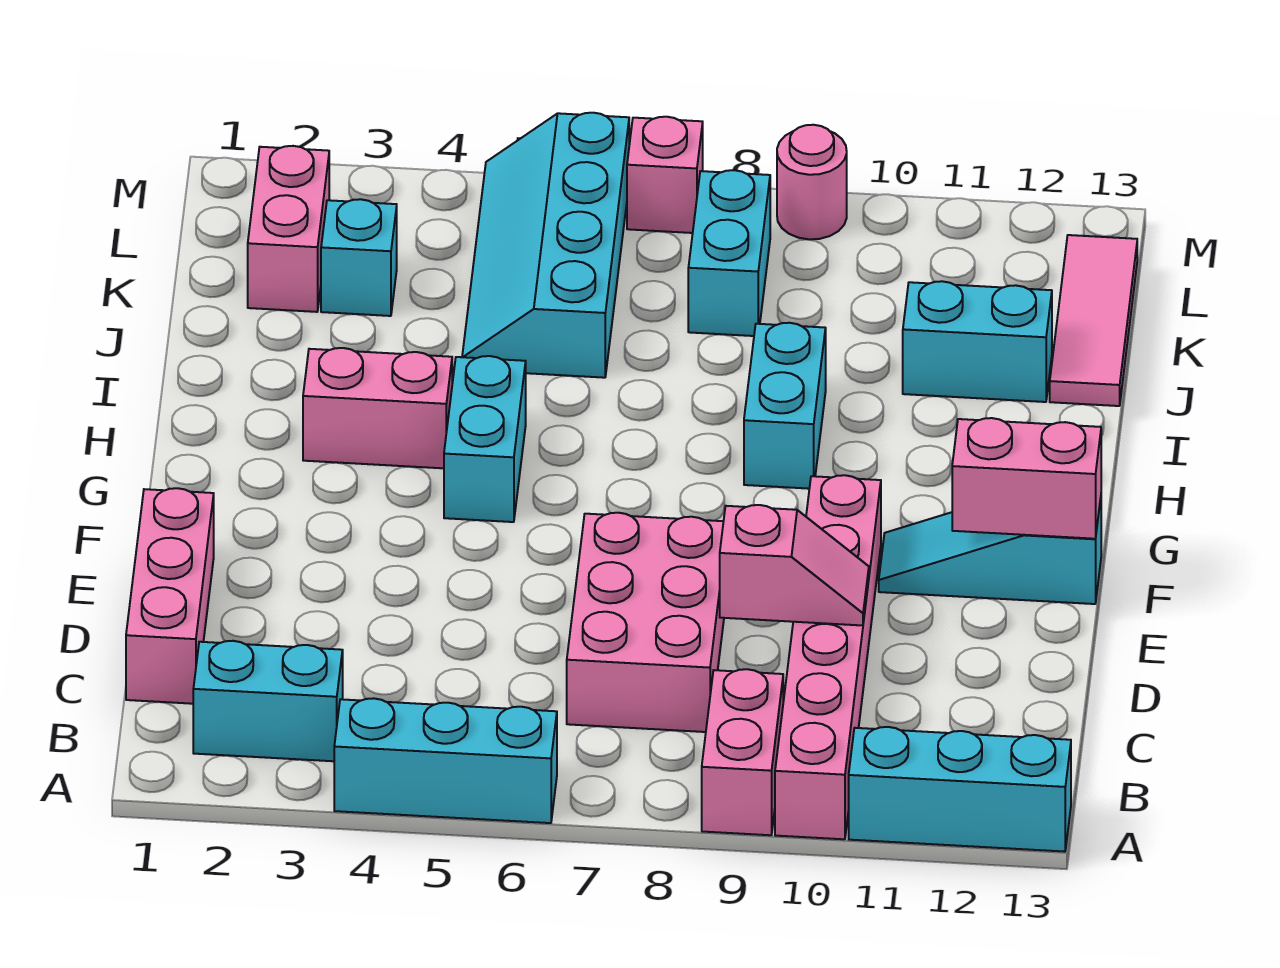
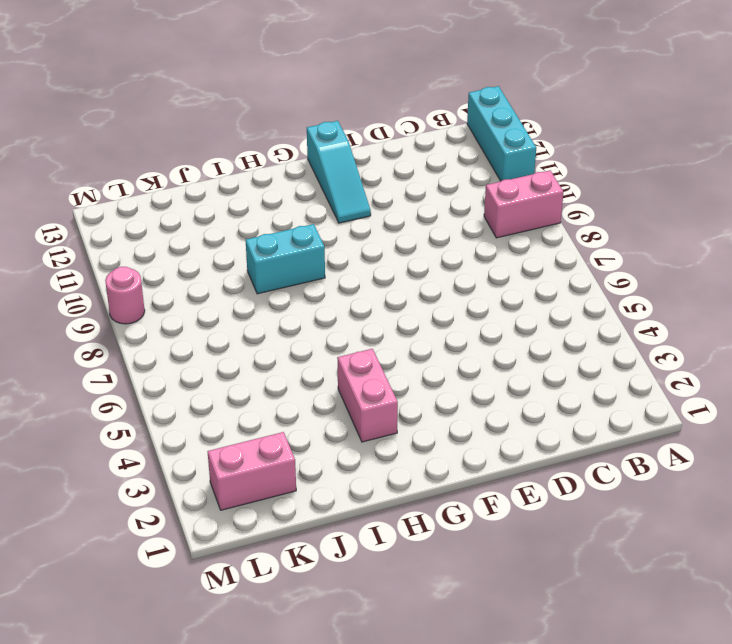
none -> cyan brick A4:A6 level 1
none -> pink brick A10:F10 level 1
none -> cyan brick B2:B3 level 1

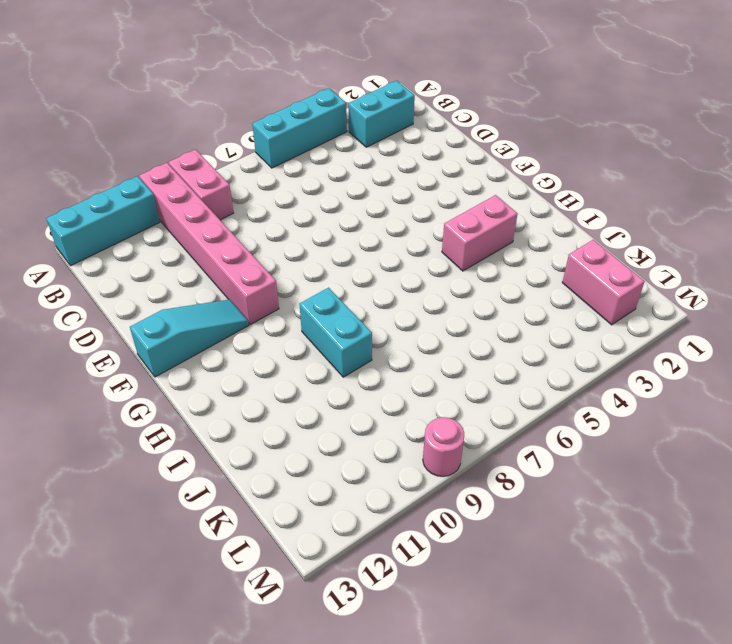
none -> pink brick C1:E1 level 1
none -> pink brick C7:E8 level 1
none -> cyan brick G5:H5 level 1

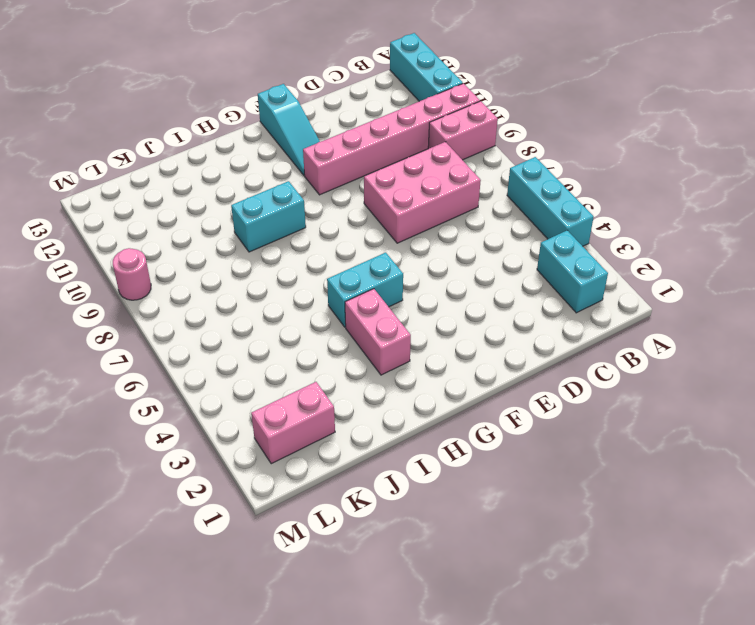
none -> pink brick C1:E1 level 1
none -> cyan slope J5:M6 level 1 top 6
none -> cyan brick J11:J12 level 1

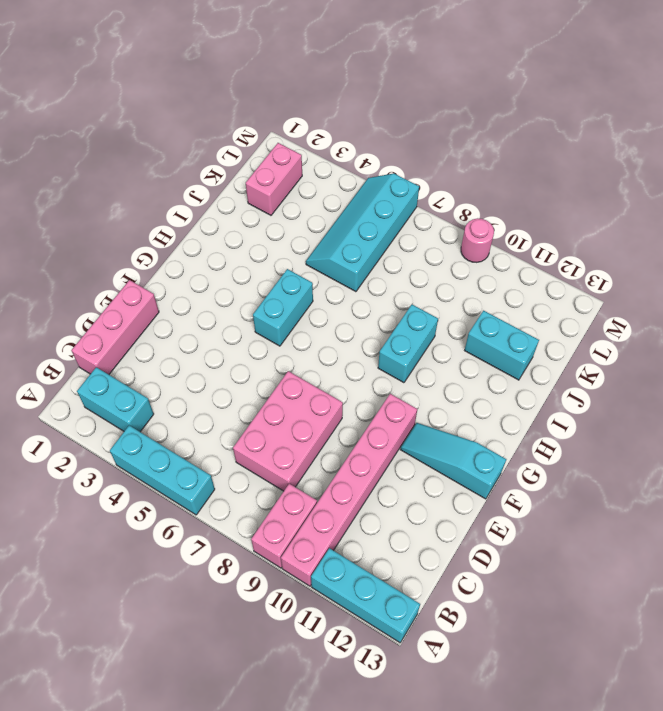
none -> pink brick H3:H4 level 1
none -> pink tile J13:L13 level 1
none -> cyan brick K3 level 1

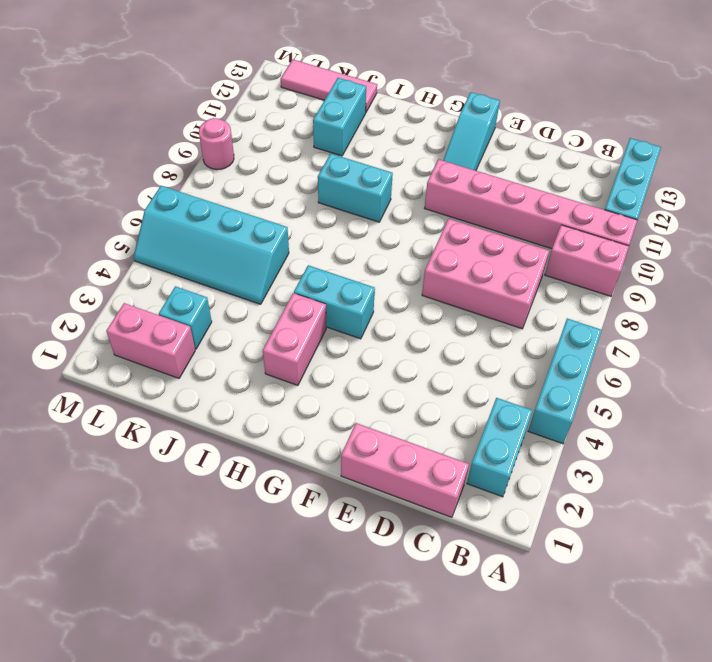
none -> cyan brick K8:L8 level 1
none -> pink brick M7 level 1
none -> pink slope D9:D10 level 2 top 9

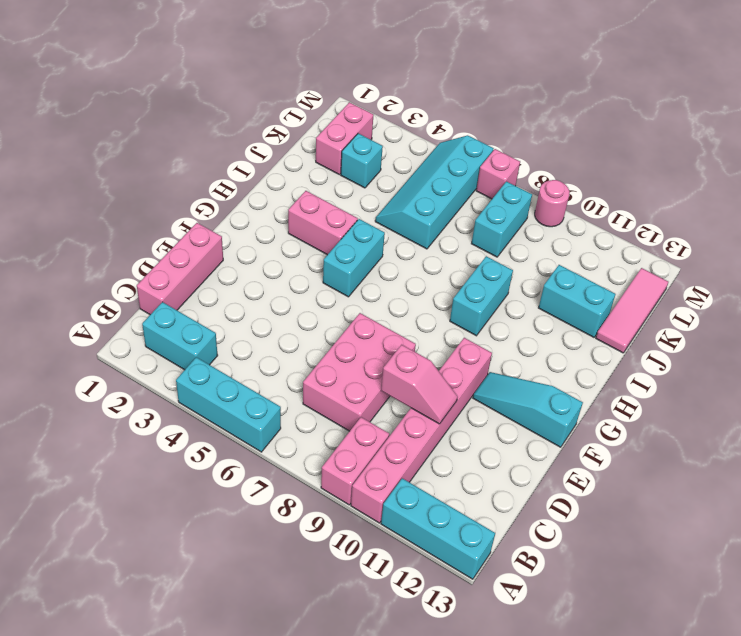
none -> pink brick F12:F13 level 2

